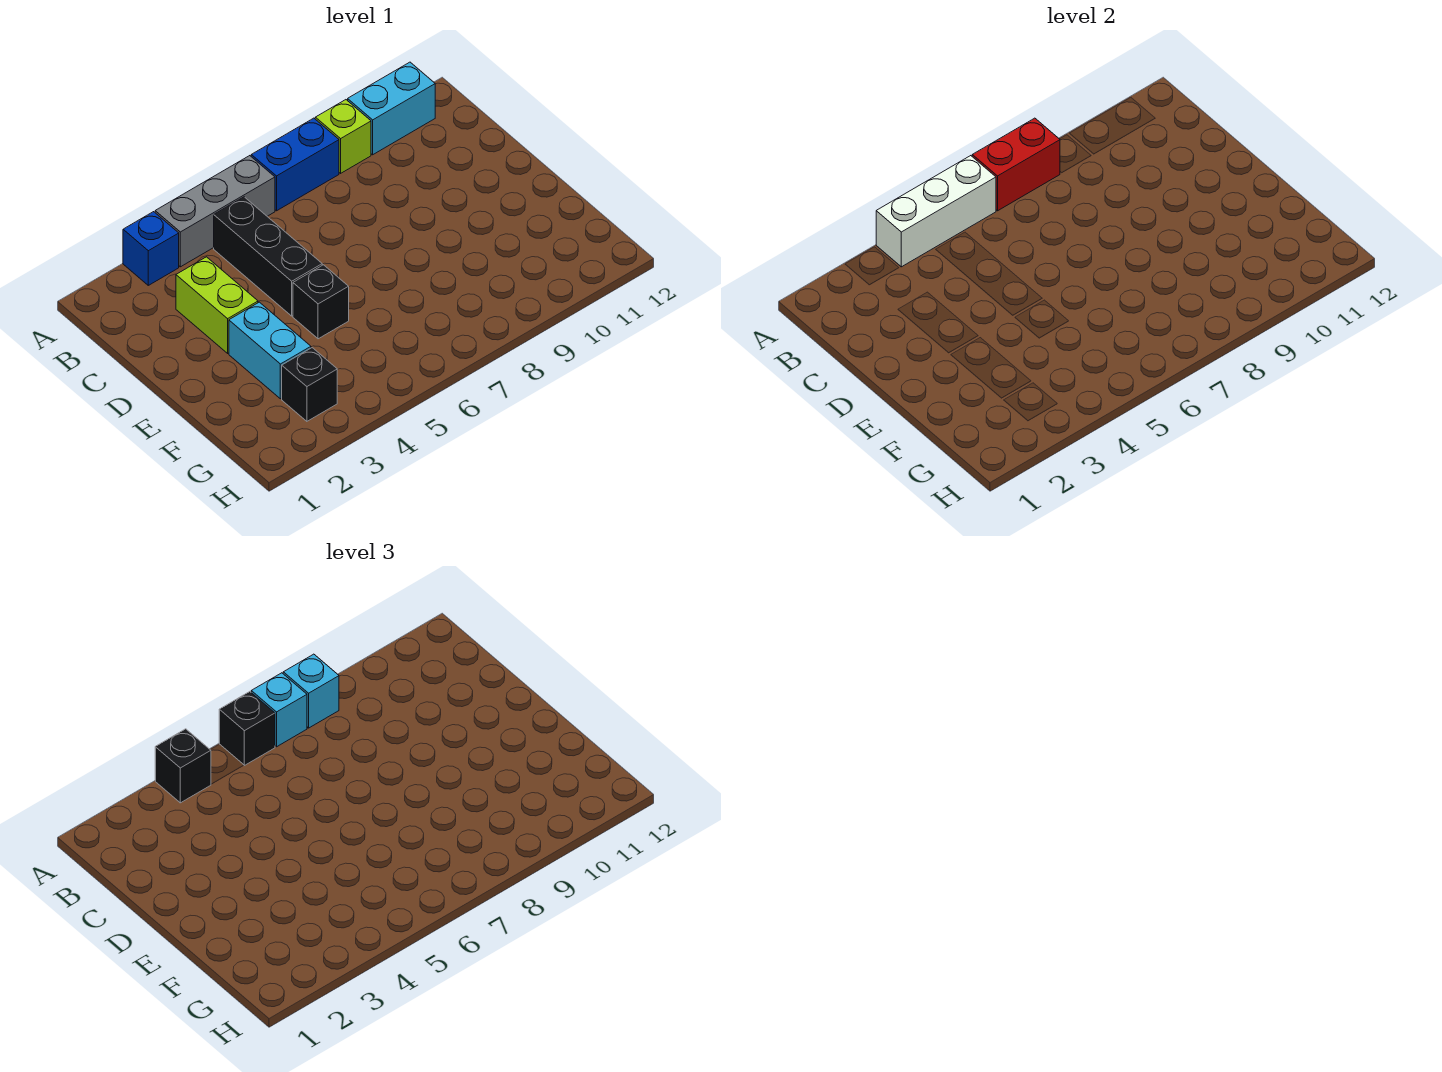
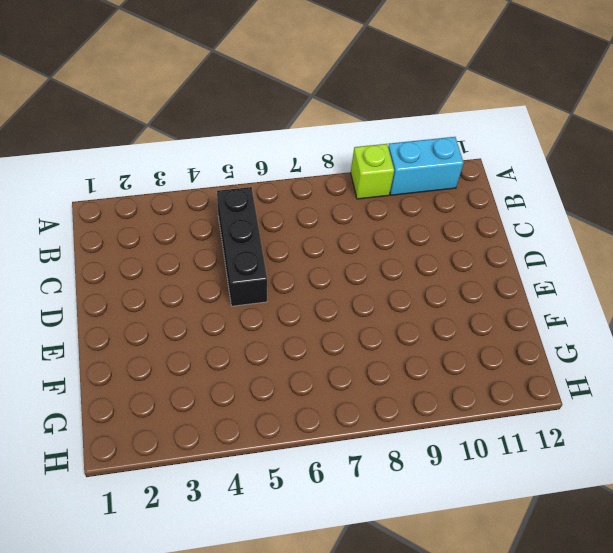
none -> blue brick A3 level 1
none -> grey brick A4:A6 level 1
none -> blue brick A7:A8 level 1

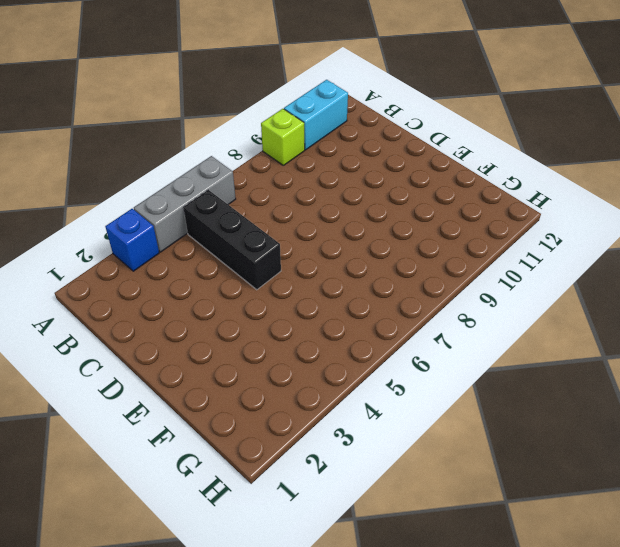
none -> blue brick A7:A8 level 1
none -> lime brick C3:D3 level 1
none -> cyan brick E3:F3 level 1

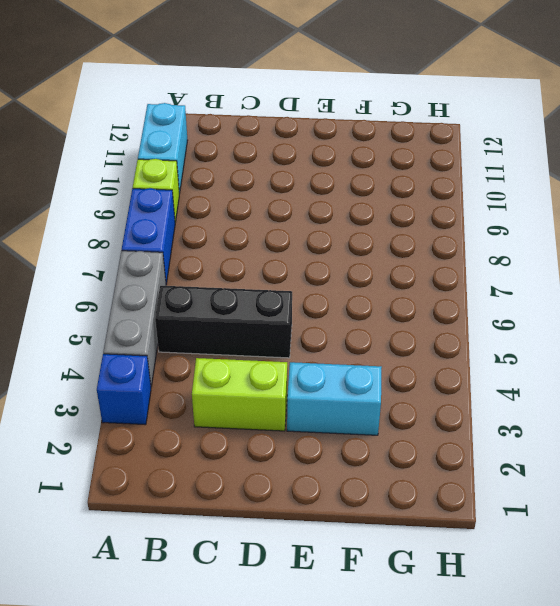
none -> black brick E5 level 1
none -> black brick G3 level 1
none -> white brick A4:A6 level 2

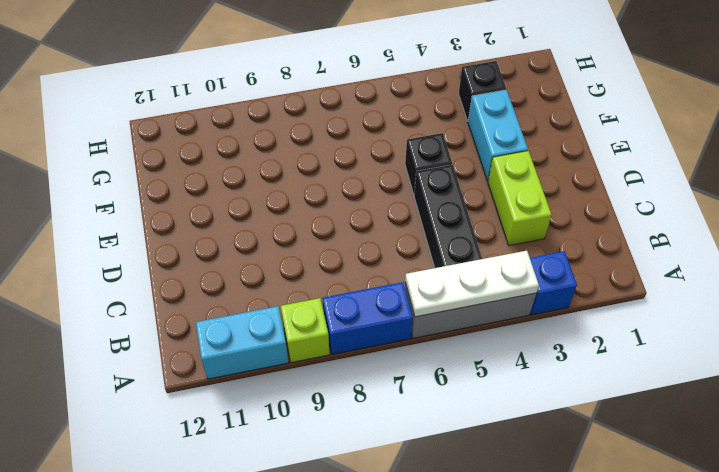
white plate A4:A6 level 2 -> white brick A4:A6 level 2
none -> red brick A7:A8 level 2
none -> black brick A4 level 3
none -> black brick A6 level 3

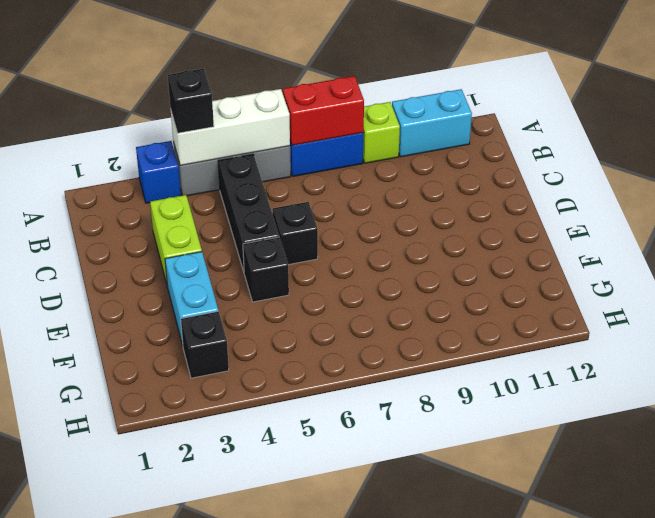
black brick D6 level 1 -> black brick A6 level 3
none -> cyan brick A7 level 3
none -> cyan brick A8 level 3

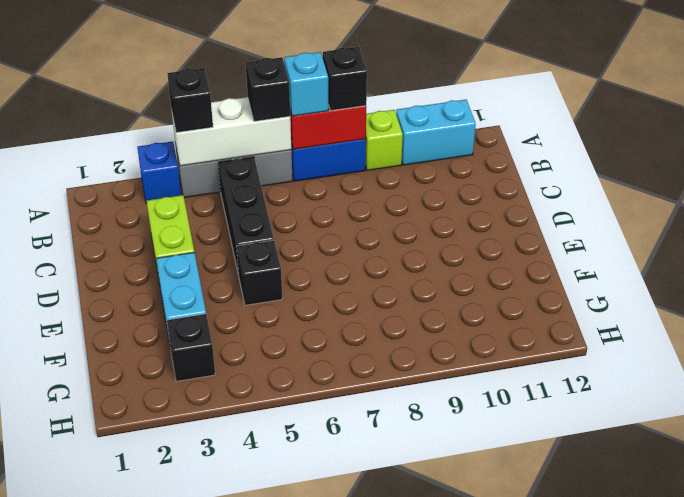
black brick A8 level 3 -> cyan brick A8 level 3

